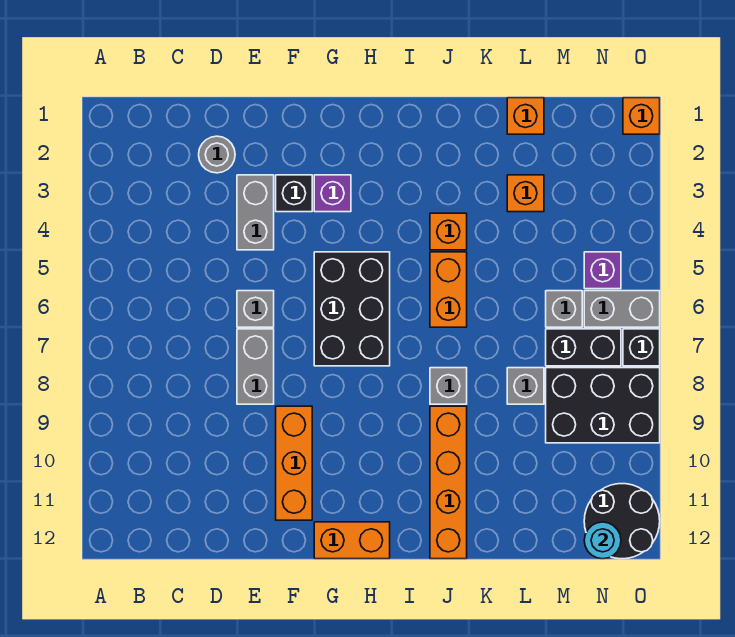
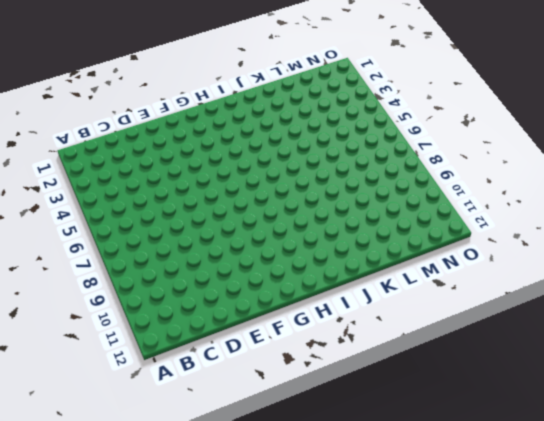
none -> grey round brick D2 level 1
none -> grey brick E3:E4 level 1
none -> grey brick E6 level 1

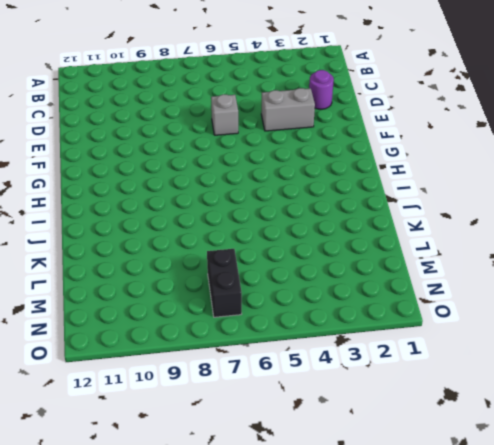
purple round brick D2 level 1 -> grey round brick D2 level 1
none -> grey brick E7:E8 level 1
none -> black brick F3 level 1
none -> orange brick F9:F11 level 1

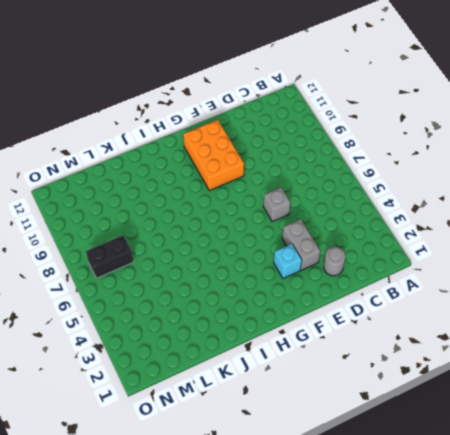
cyan brick F3 level 1 -> black brick F3 level 1
orange brick F9:G11 level 1 -> orange brick F9:F11 level 1
none -> grey brick E7:E8 level 1
none -> purple brick G3 level 1
none -> black brick G5:H7 level 1

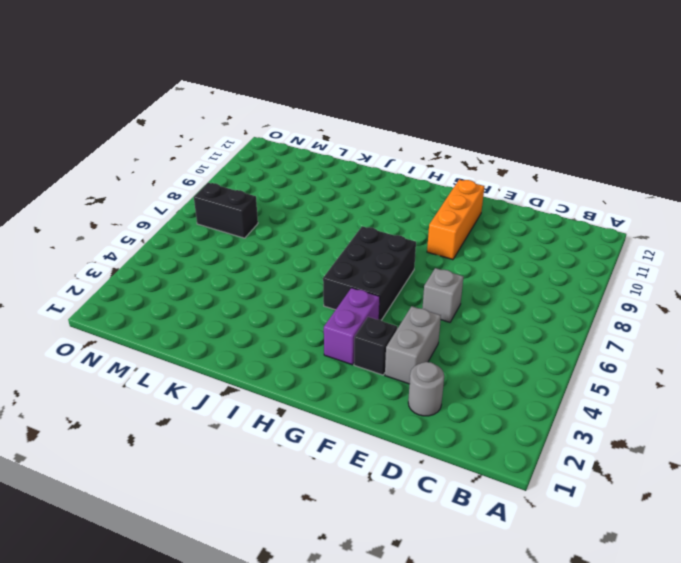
purple brick G3:G4 level 1 -> purple brick G3 level 1
none -> grey brick E7:E8 level 1
none -> orange brick G12:H12 level 1
none -> orange brick J4 level 1

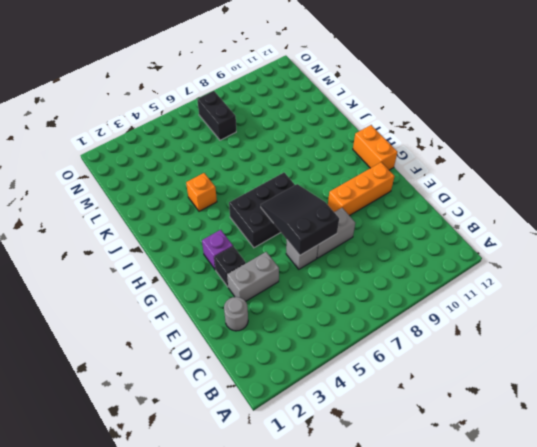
black slope E6:G7 level 2 top E -> none
none -> orange brick J5:J6 level 1
none -> grey brick J8 level 1
none -> orange brick J9:J12 level 1

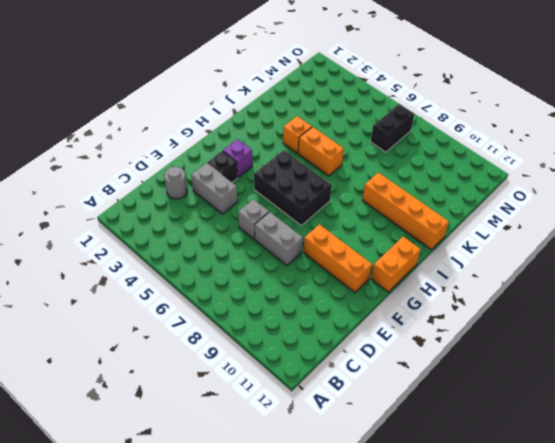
none -> grey brick J8 level 1
none -> orange brick L1 level 1
none -> orange brick L3 level 1

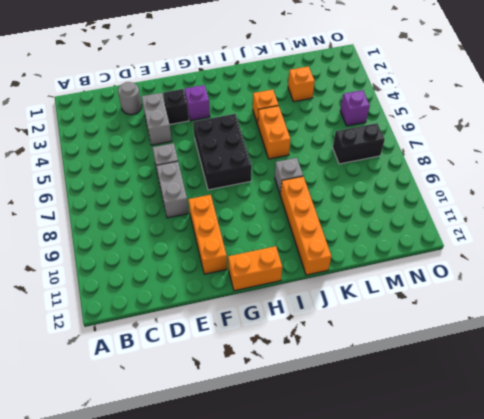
none -> orange brick L1 level 1
none -> grey brick L8 level 1
none -> grey brick M6 level 1

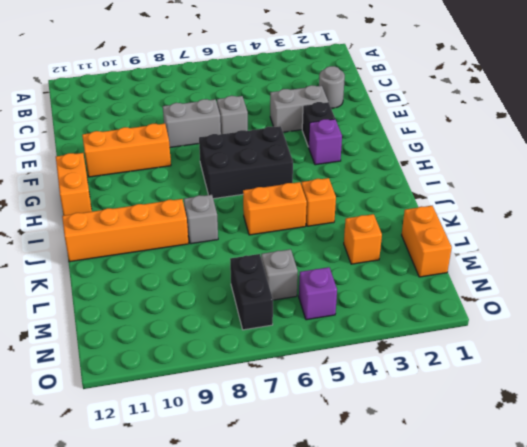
orange brick L1:M1 level 1 -> orange brick L1 level 1
none -> grey brick L8 level 1
none -> black brick M8:O9 level 1
none -> grey brick N6:O6 level 1

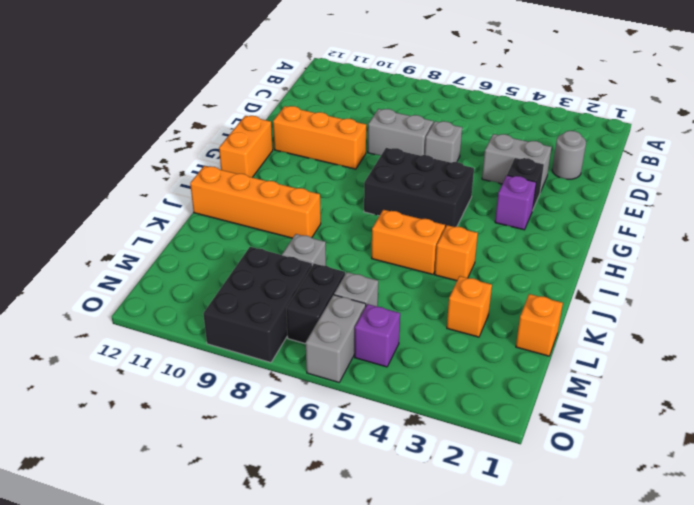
none -> grey brick J8 level 1
none -> black round brick N11:O12 level 1
none -> orange brick O1 level 1

